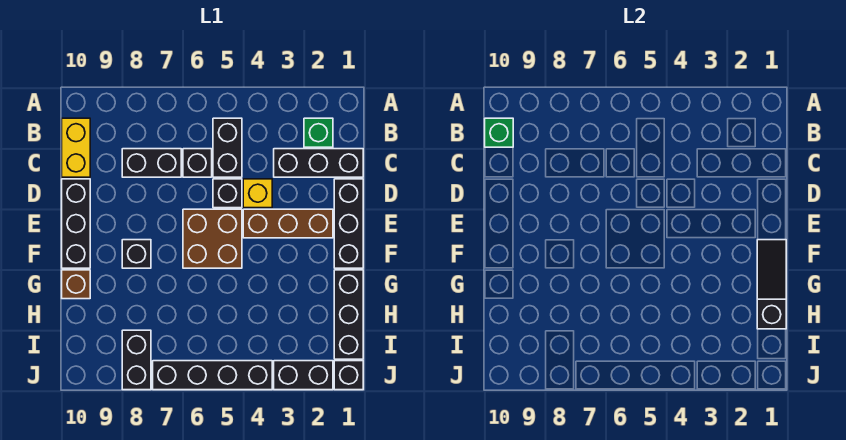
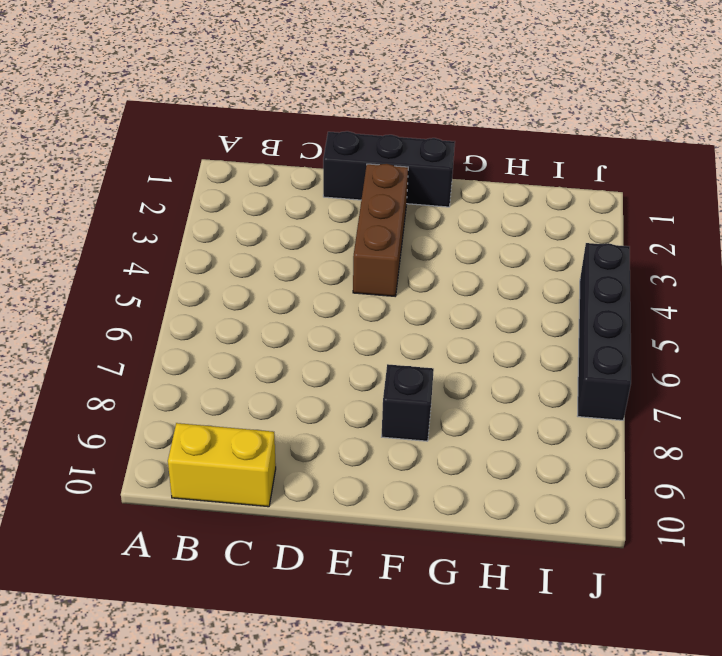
none -> green brick B2 level 1
none -> black brick B5:C5 level 1
none -> black brick C1:C3 level 1

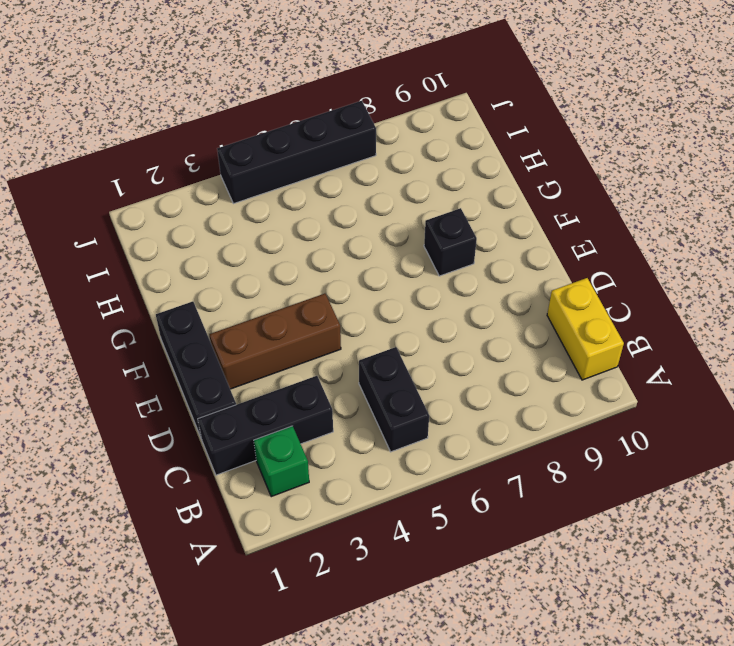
none -> black brick C6 level 1
none -> black brick C7:C8 level 1
none -> yellow brick D4 level 1

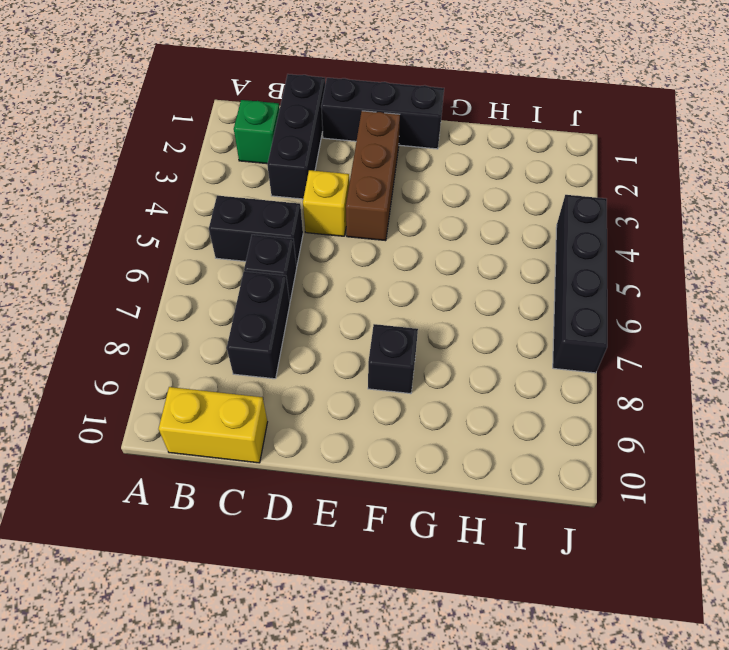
none -> black brick D5 level 1
none -> black brick D10:F10 level 1
none -> brown brick E5:F6 level 1

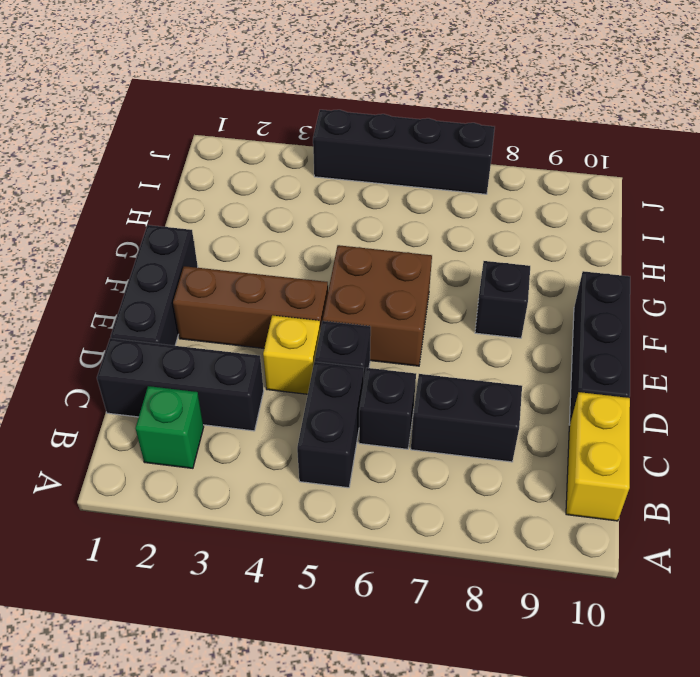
none -> black brick G1:I1 level 1
none -> brown brick G10 level 1
none -> black brick I8:J8 level 1

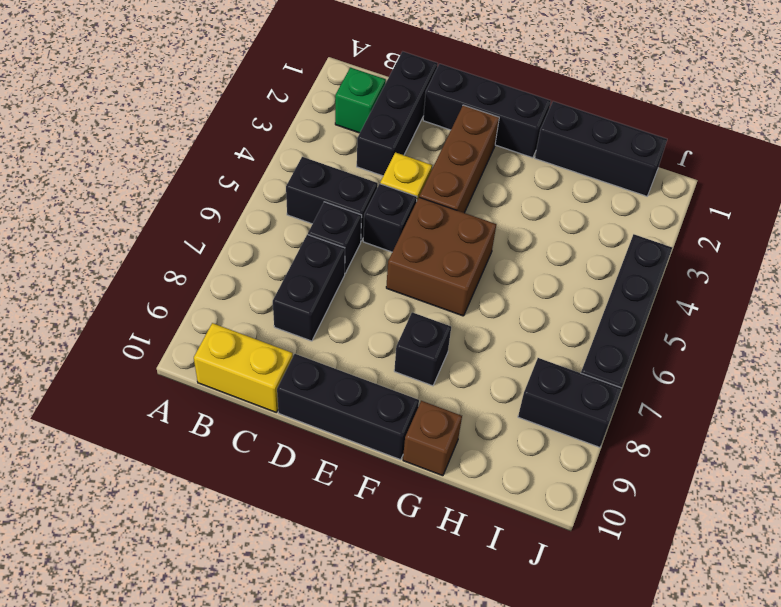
none -> black brick J1 level 1
none -> black brick J2:J3 level 1
none -> green brick B10 level 2

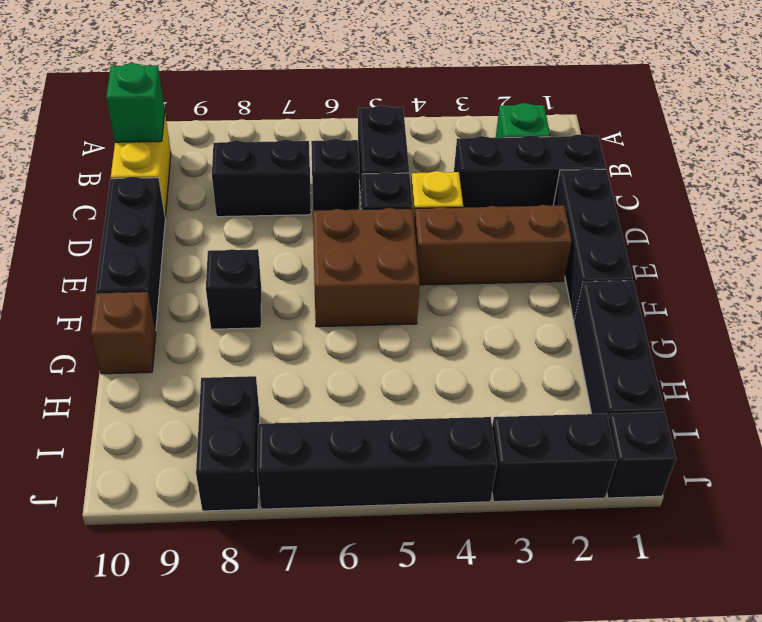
none -> black slope F1:H1 level 2 top H

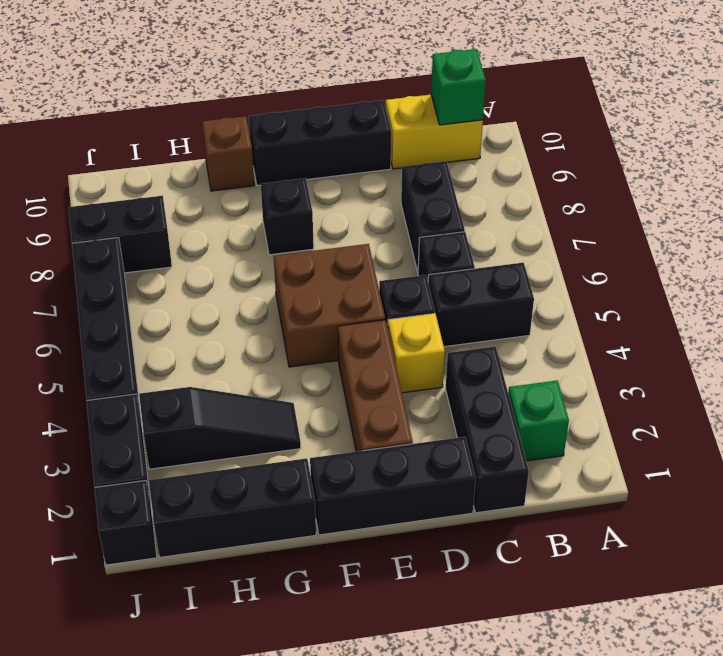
black slope G3:I3 level 1 top I -> black slope F1:H1 level 2 top H

